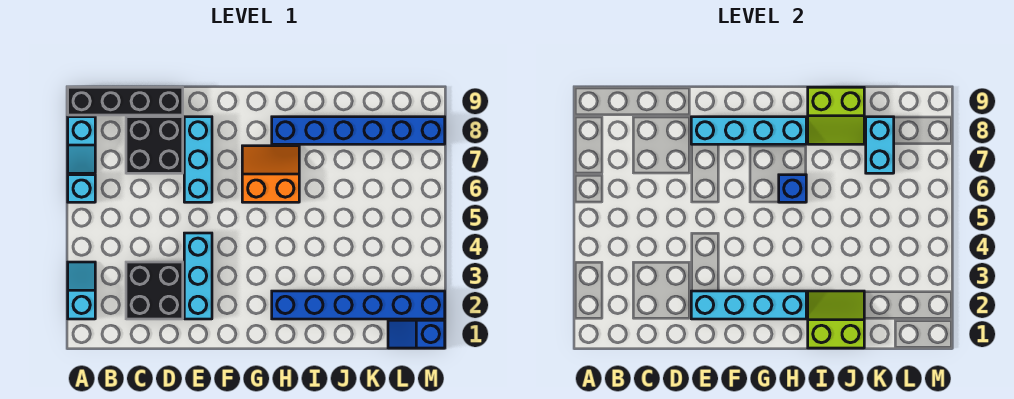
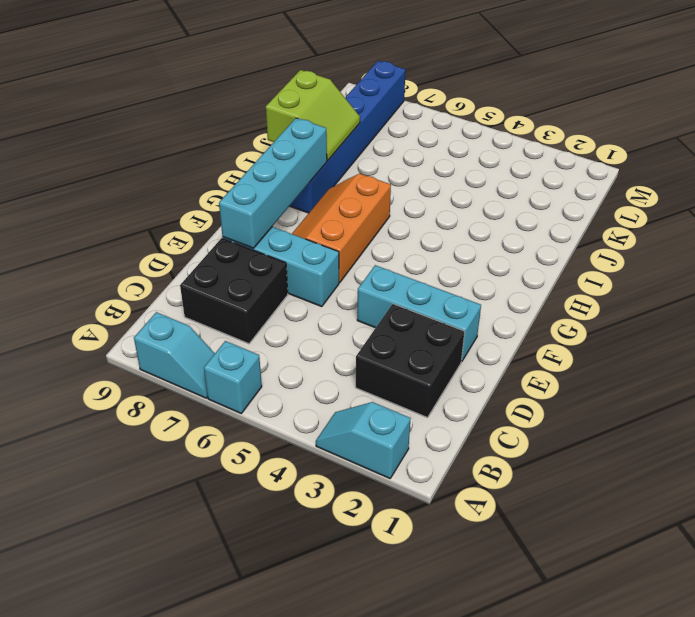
orange slope F6:H7 level 1 top 6 -> orange slope G6:H7 level 1 top 6
none -> black brick A9:D9 level 1
none -> blue brick H2:M2 level 1
none -> blue slope L1:M1 level 1 top M

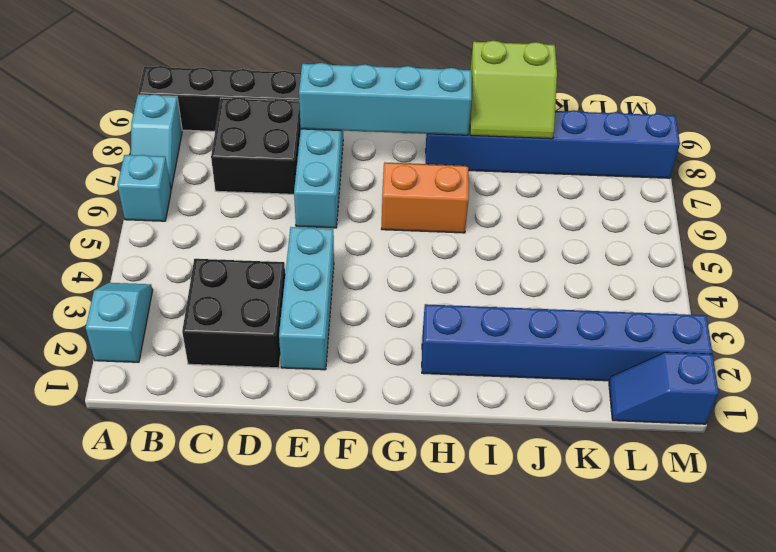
none -> cyan brick E2:H2 level 2
none -> blue brick H6 level 2
none -> lime slope I1:J2 level 2 top 1

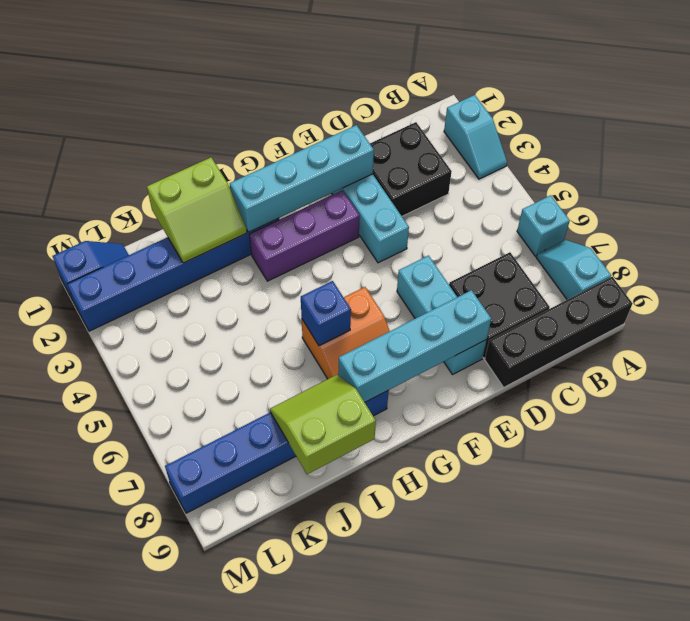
purple brick F3:H3 level 1 -> none
none -> cyan brick K7:K8 level 2

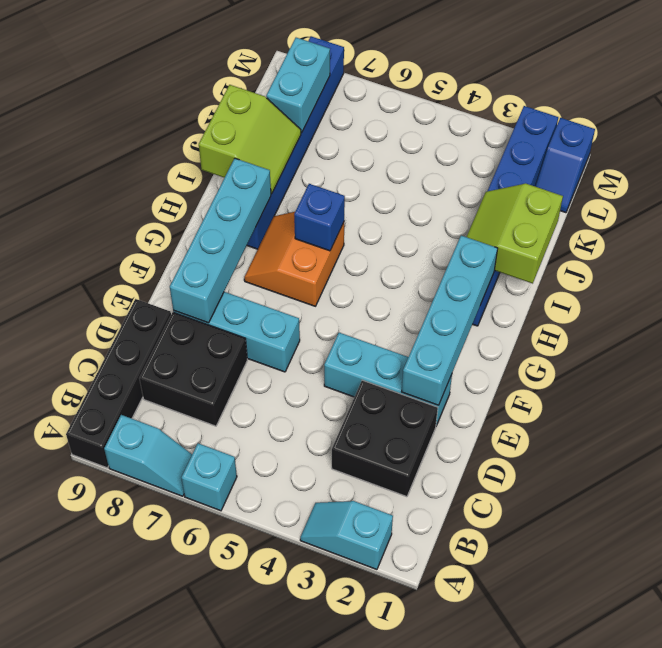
cyan brick K8:L8 level 2 -> cyan brick K7:K8 level 2

